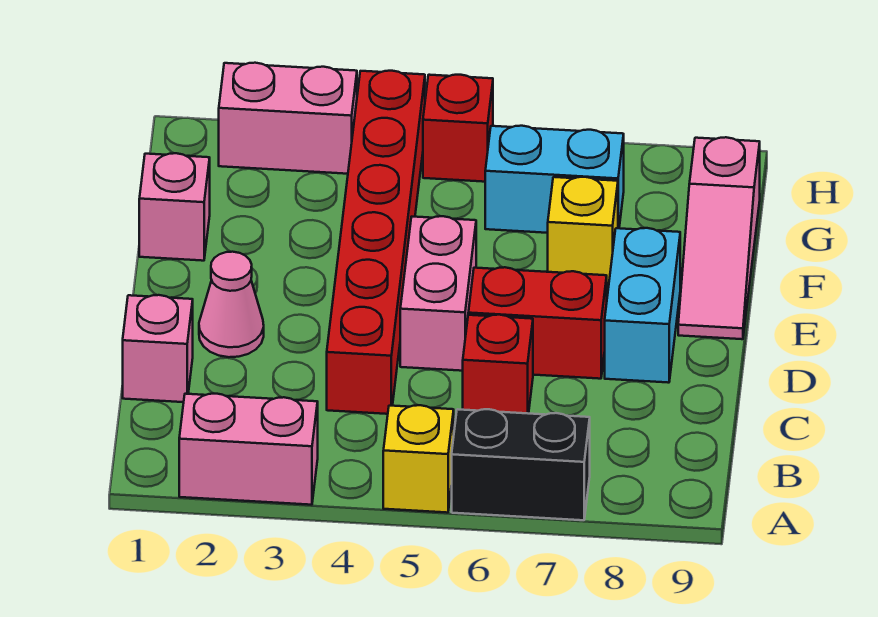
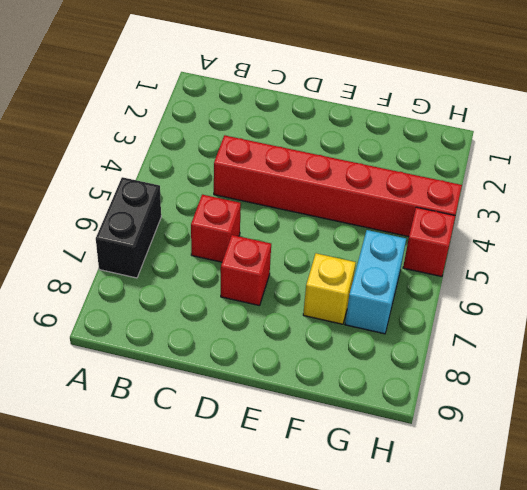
red brick D7 level 1 -> red brick D6:D7 level 1
none -> pink brick A2:A3 level 1
none -> yellow brick A5 level 1
none -> pink brick C1 level 1

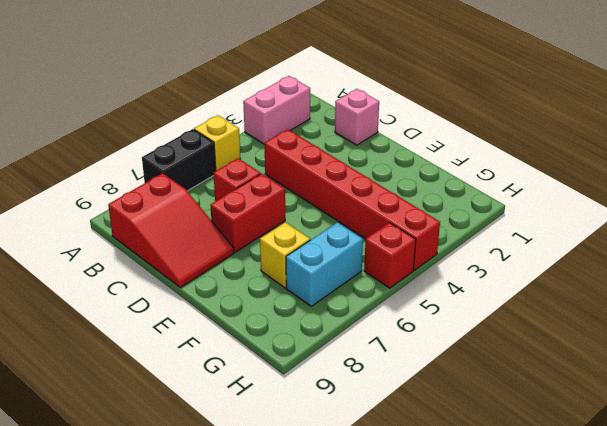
red slope B8:D9 level 1 top B -> cyan brick D8:E8 level 1
none -> pink cone D2 level 1
none -> pink brick D5:E5 level 1
none -> pink slope E9:G9 level 1 top G

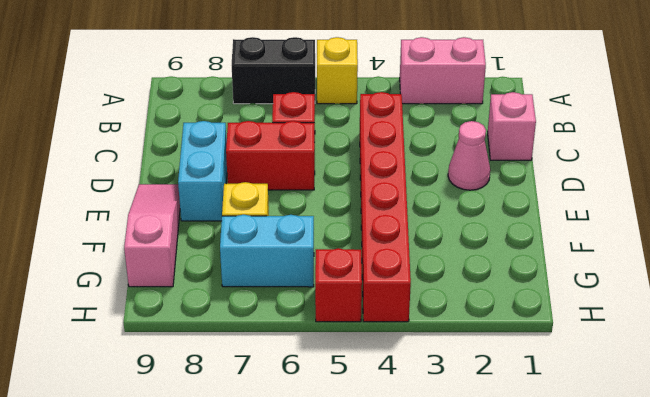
none -> pink brick D5:E5 level 1
none -> pink brick F1 level 1
none -> pink brick H2:H3 level 1

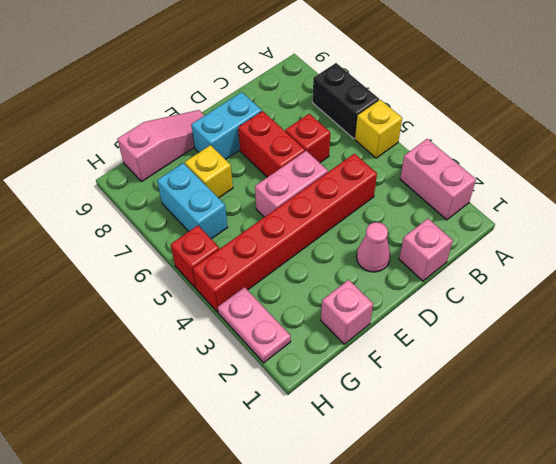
pink plate H2:H3 level 1 -> pink brick H2:H3 level 1

